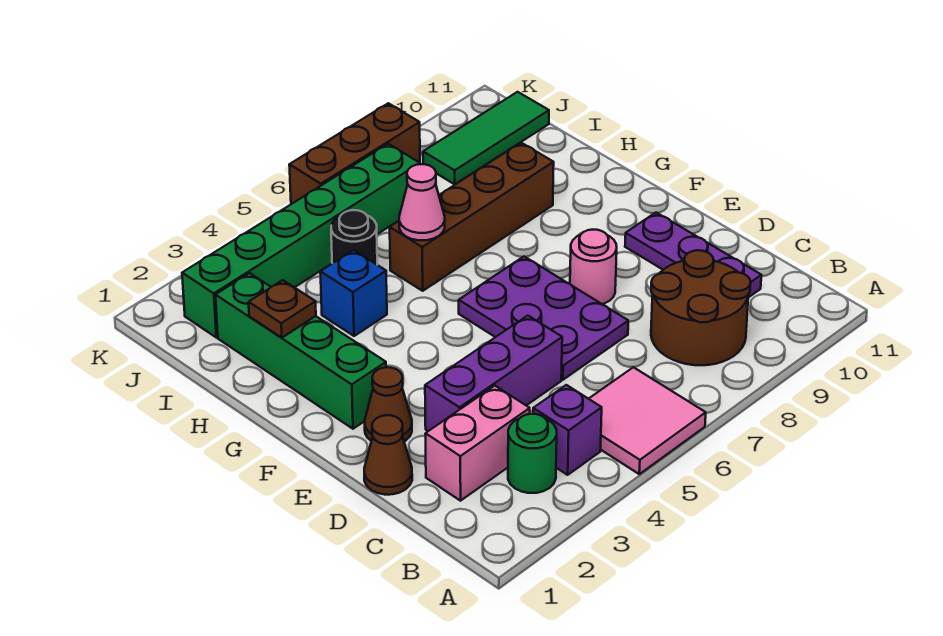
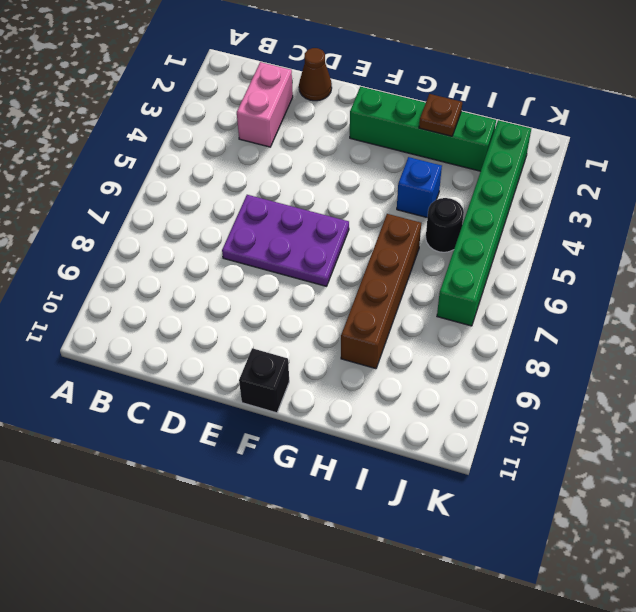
black brick F11 level 1 -> none
none -> pink tile A5:B6 level 1
none -> green round brick B3 level 1
none -> purple brick B4 level 1

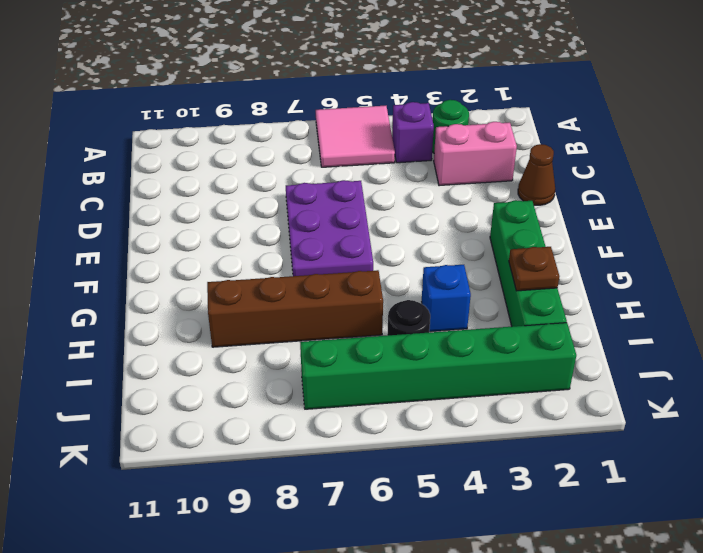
none -> brown round brick B8:C9 level 1
none -> purple plate C10:E10 level 1
none -> purple brick D3:D5 level 1

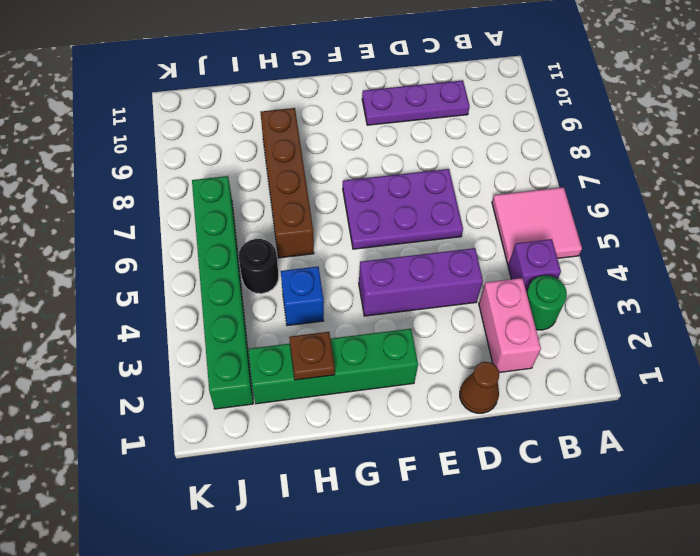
purple brick D4:F4 level 1 -> purple brick D3:D5 level 1
none -> brown round brick B8:C9 level 1
none -> brown cone E2 level 1
none -> pink round brick E8 level 1

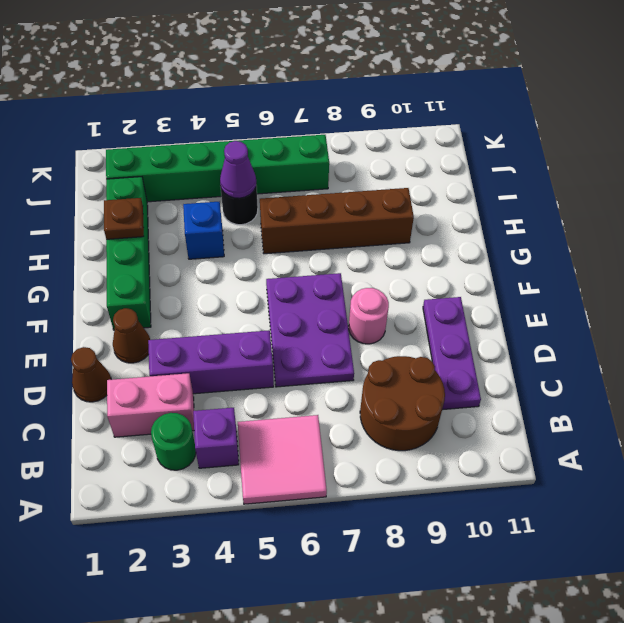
purple cone I5 level 2 -> none
none -> green tile J9:J11 level 1
none -> brown brick K6:K8 level 1
none -> pink cone H6 level 2

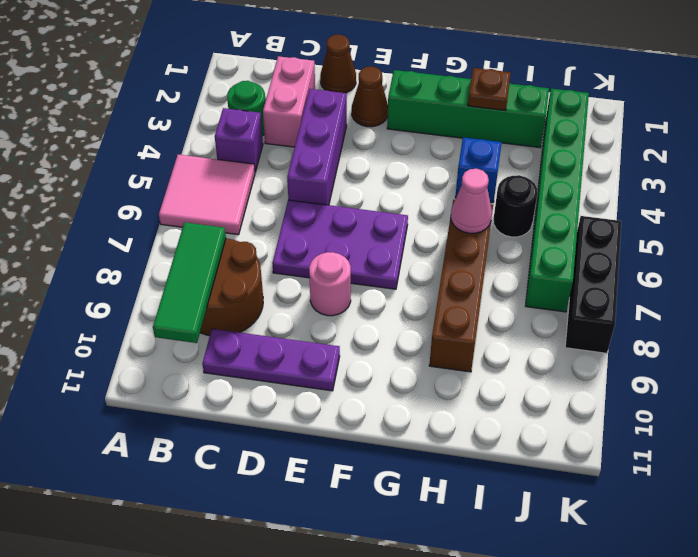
green tile B8:B10 level 2 -> green tile J9:J11 level 1
black brick K6:K8 level 1 -> brown brick K6:K8 level 1

